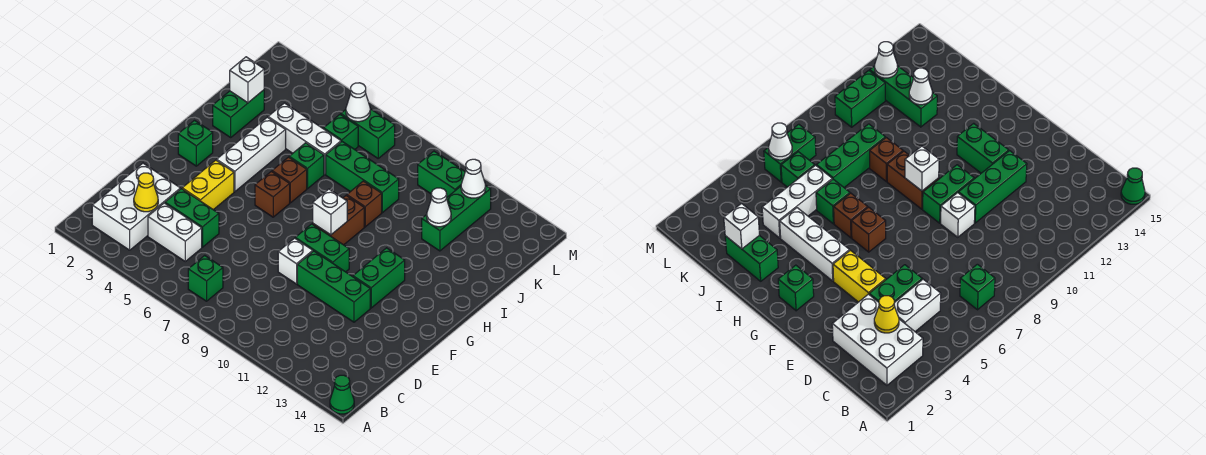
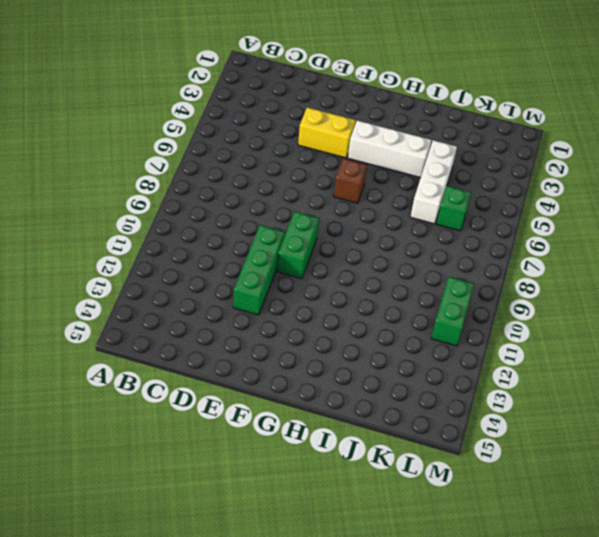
none -> green cone A15 level 1
none -> white brick B2:D3 level 1
none -> green brick B7 level 1
none -> white brick C4:C5 level 1

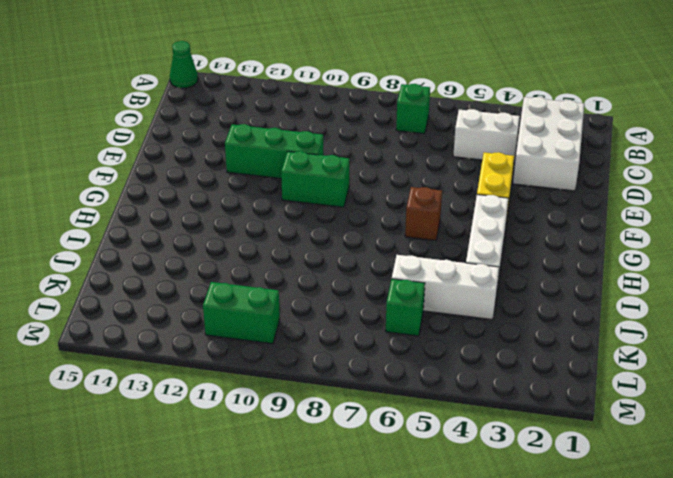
none -> green brick D4:D5 level 1
none -> white brick E9 level 1
none -> green brick F12:G12 level 1
none -> green brick G2 level 1

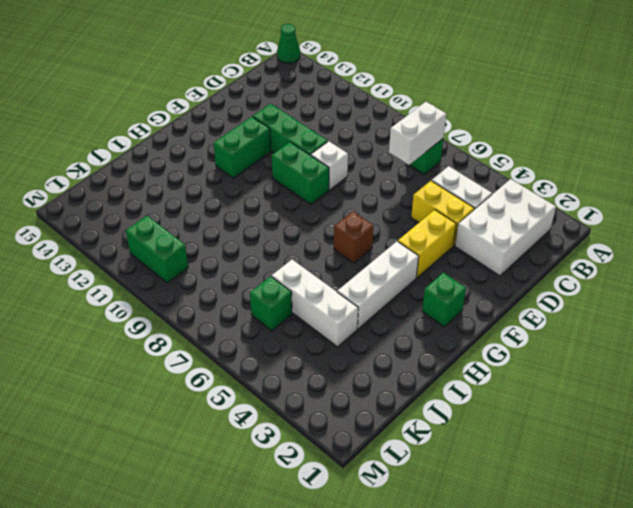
white brick B7:C7 level 2 -> none
yellow brick D4:D5 level 1 -> green brick D4:D5 level 1
none -> brown brick G9:H9 level 1
none -> brown brick H6 level 1
none -> green brick I2:J2 level 1
none -> green brick I6 level 1

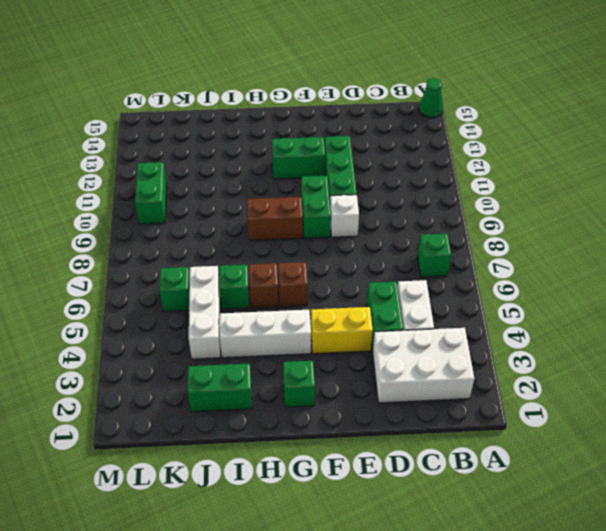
none -> brown brick I9 level 1
none -> green brick J7:J9 level 1
none -> green brick J12:L12 level 1
none -> green brick L6:L7 level 1

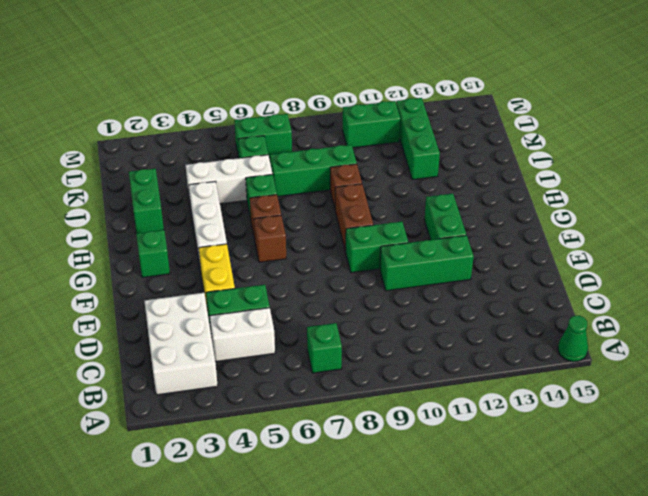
none -> white brick E9 level 1
none -> yellow cone C3 level 2
none -> white brick G9 level 2
none -> white brick J2 level 2

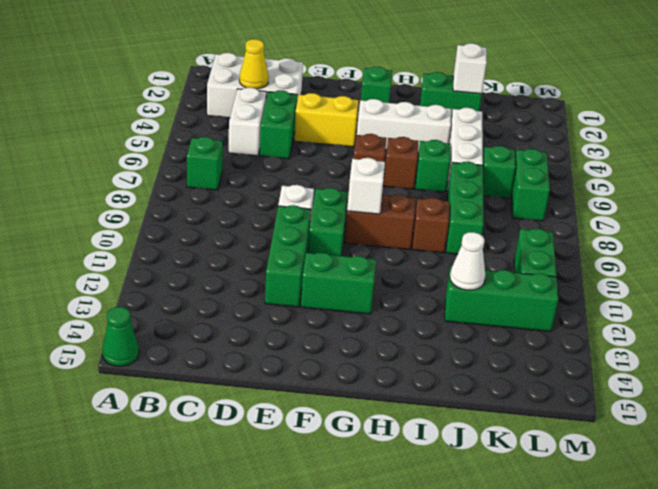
none -> white cone L6 level 2
none -> white cone L12 level 2

